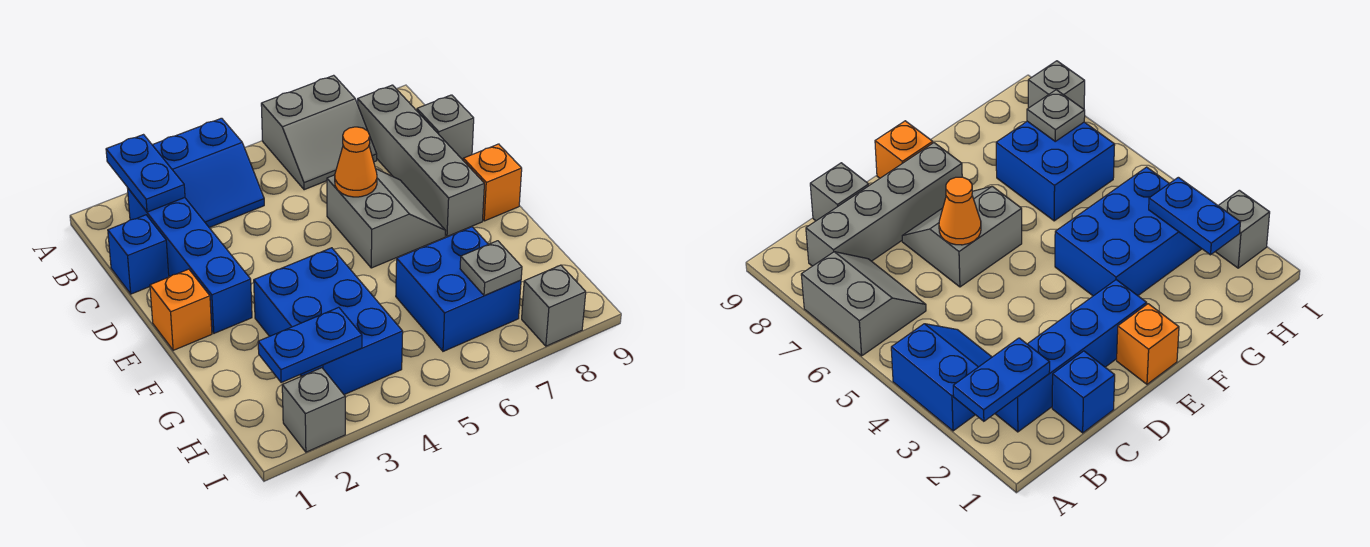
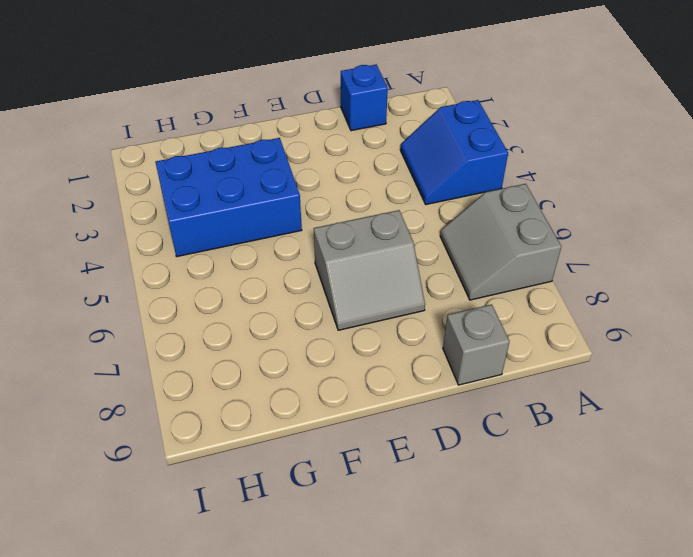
none -> blue brick B2:E2 level 1
none -> grey brick B8:E8 level 1
none -> orange brick E1 level 1

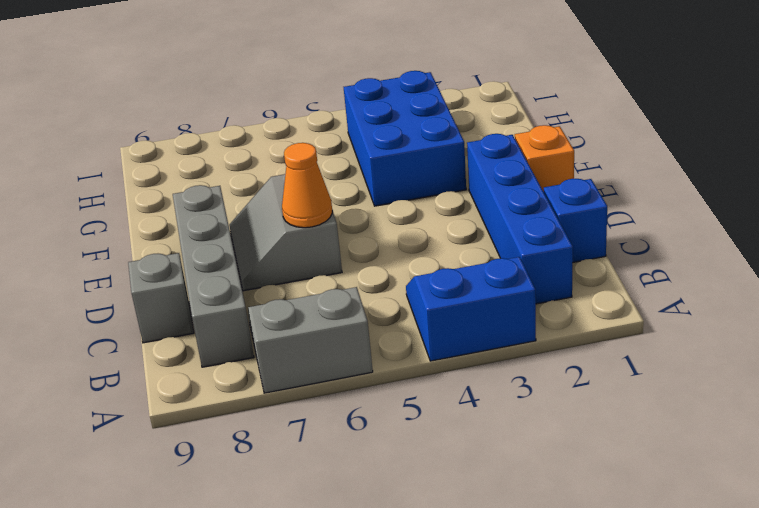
none -> orange brick E9 level 1
none -> blue brick G6:H7 level 1
none -> grey brick I2 level 1

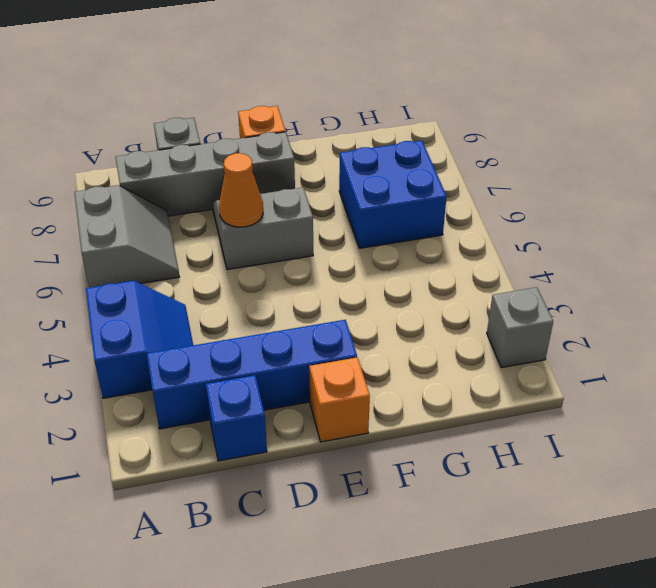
none -> blue brick F3:H4 level 1
none -> grey brick I8 level 1
none -> blue plate A2:B2 level 2

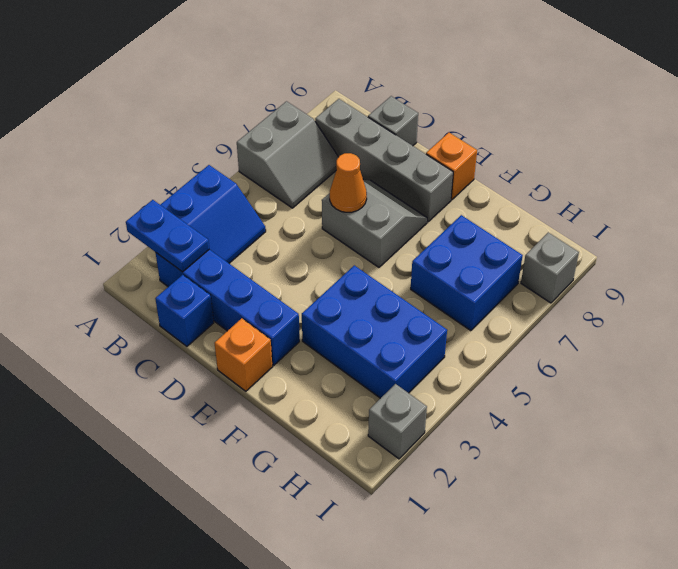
none -> blue plate H2:H3 level 2
none -> grey plate H7 level 2

